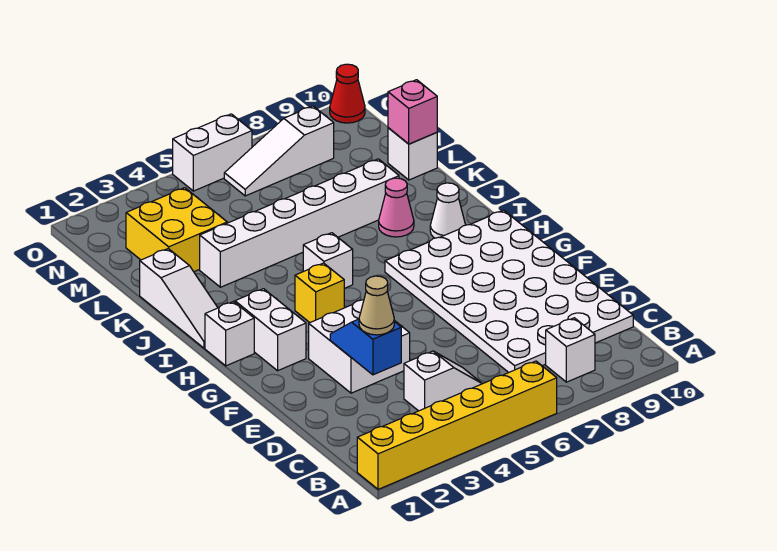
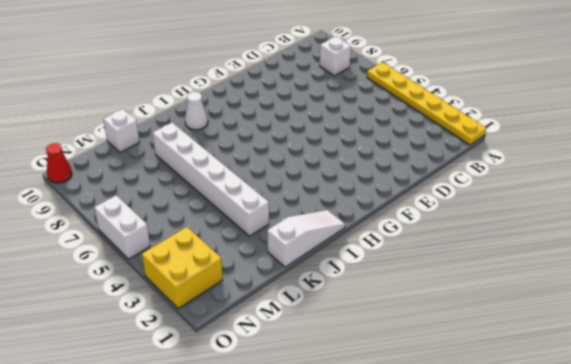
yellow plate A1:A6 level 1 -> yellow brick A1:A6 level 1
yellow brick N2:O3 level 1 -> yellow brick L2:M3 level 1
none -> white slope C4:C5 level 1 top 4
none -> white plate C7:H10 level 1
none -> white brick E3:F4 level 1

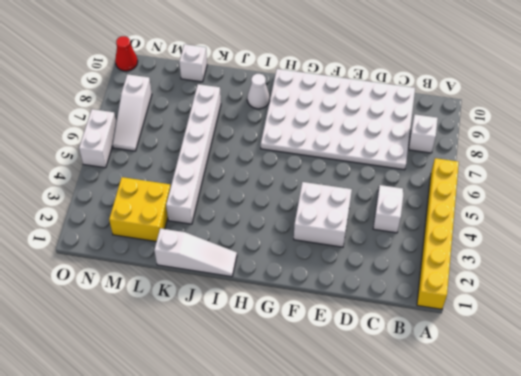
none -> white brick G2:H2 level 1
none -> white brick H1 level 1
none -> yellow brick H4 level 1

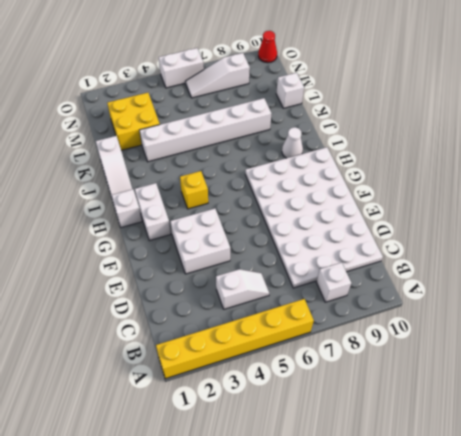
none -> white brick I5 level 1
none -> pink cone J8 level 1
none -> blue slope D3:E3 level 2 top D

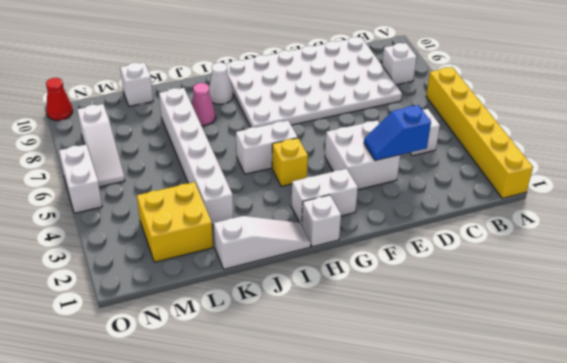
white brick H5:I5 level 1 -> white brick I5 level 1
none -> pink brick L10 level 2
none -> tan cone D3 level 3

